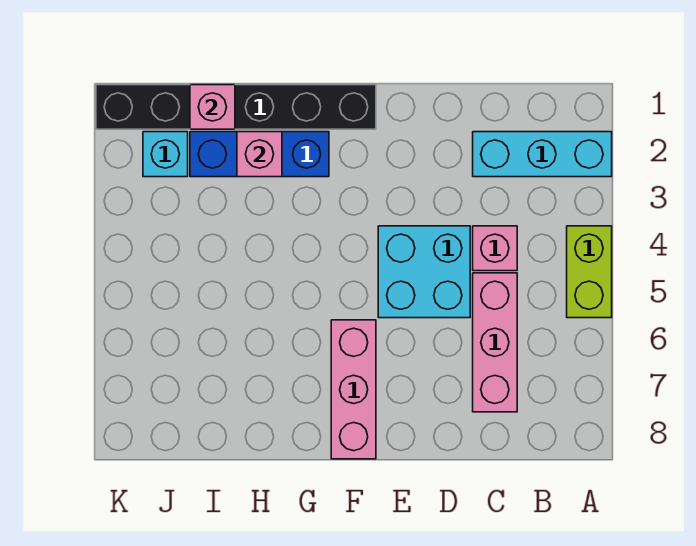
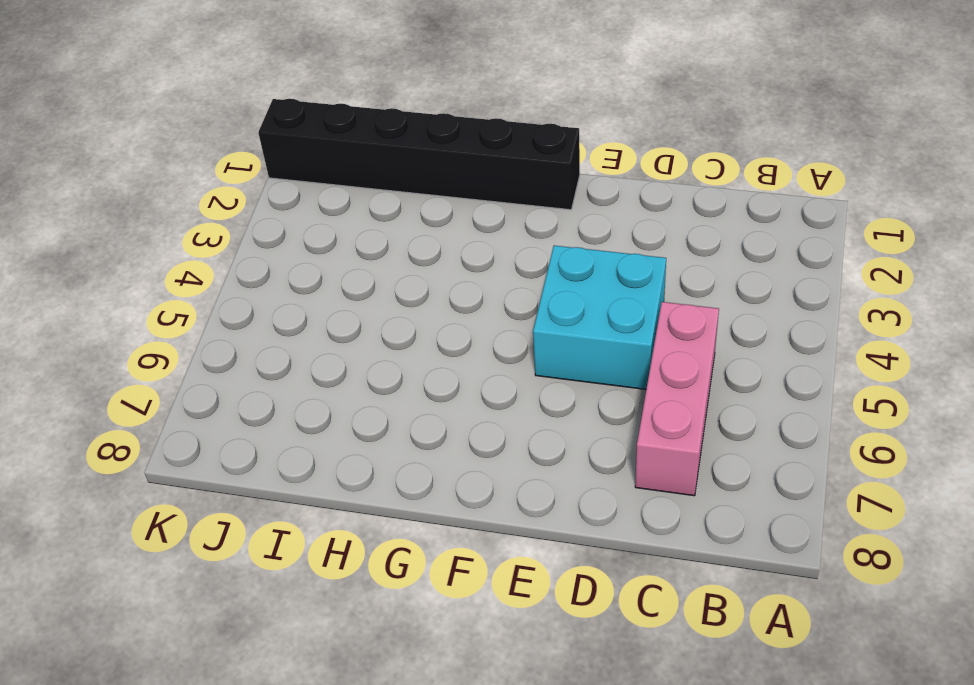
none -> cyan brick A2:C2 level 1
none -> lime brick A4:A5 level 1

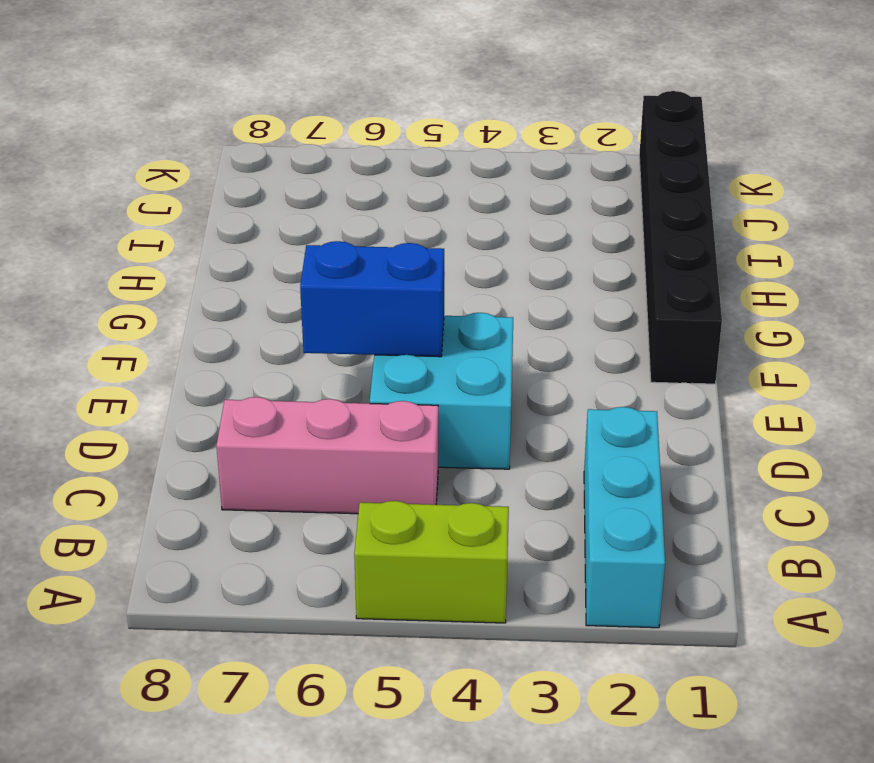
blue brick E5:E6 level 2 -> none
none -> pink brick C4 level 1
none -> pink brick F6:F8 level 1

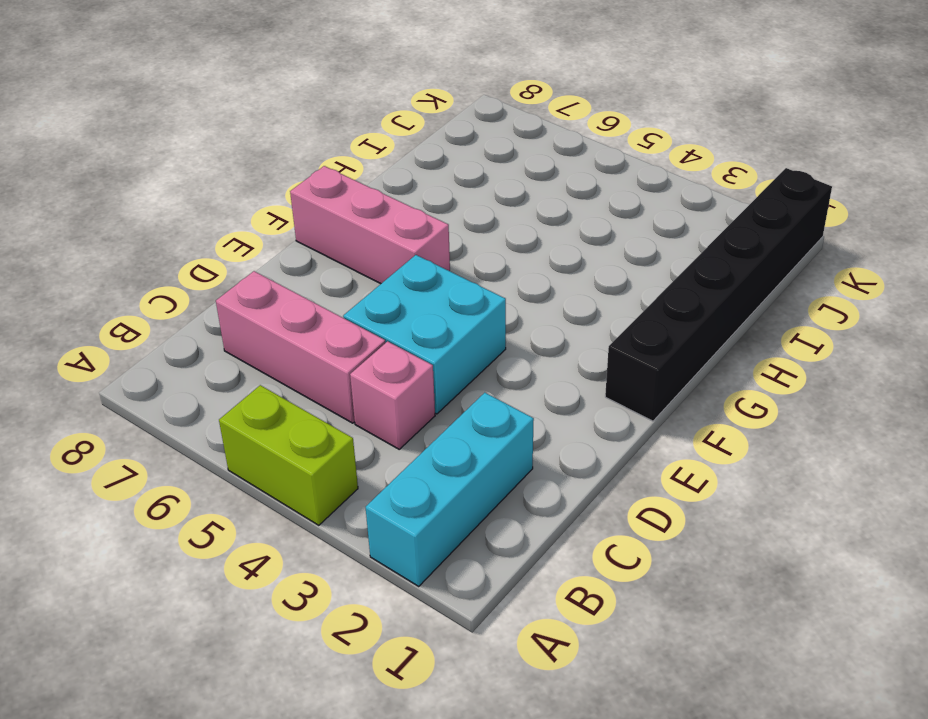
none -> blue brick G2:I2 level 1
none -> cyan brick J2 level 1

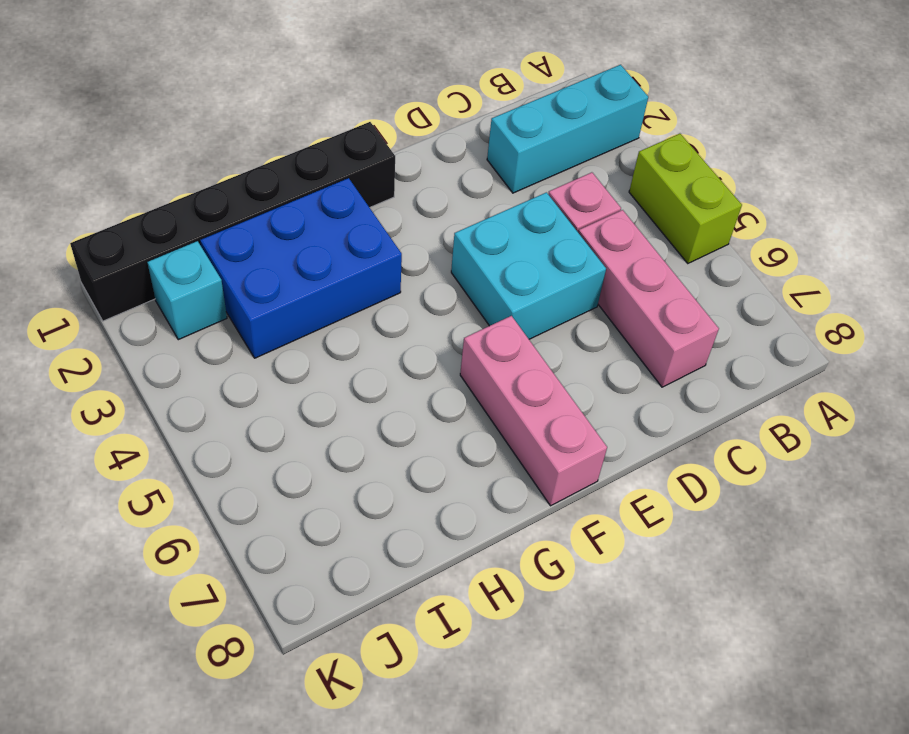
blue brick G2:I3 level 1 -> blue brick G2:I2 level 1
none -> pink brick H2 level 2
none -> pink brick I1 level 2

